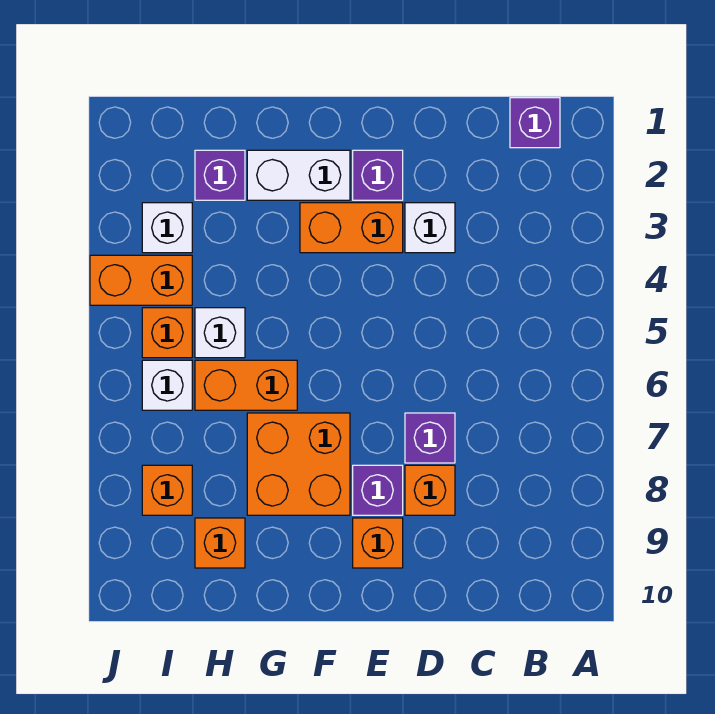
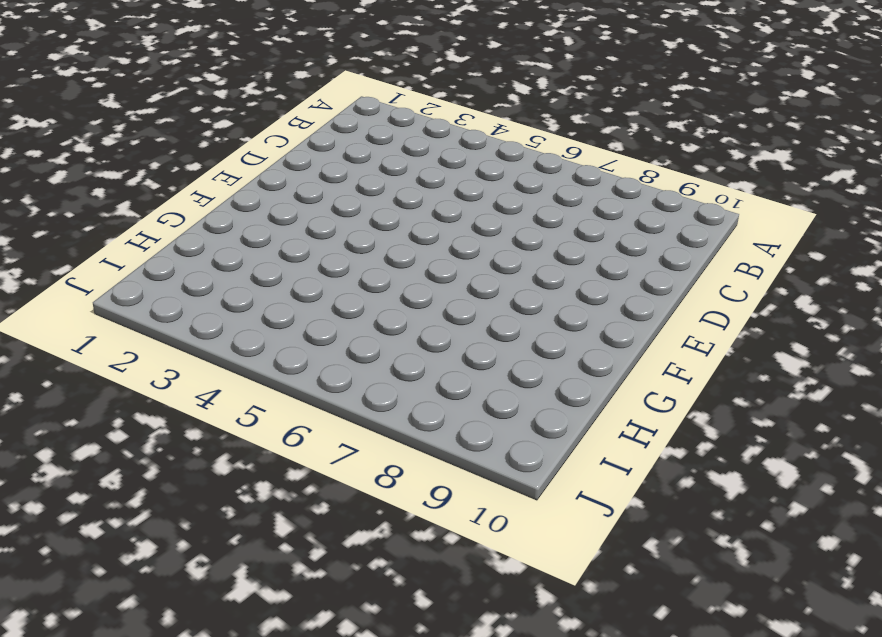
none -> purple brick B1 level 1
none -> white brick D3 level 1
none -> purple brick D7 level 1

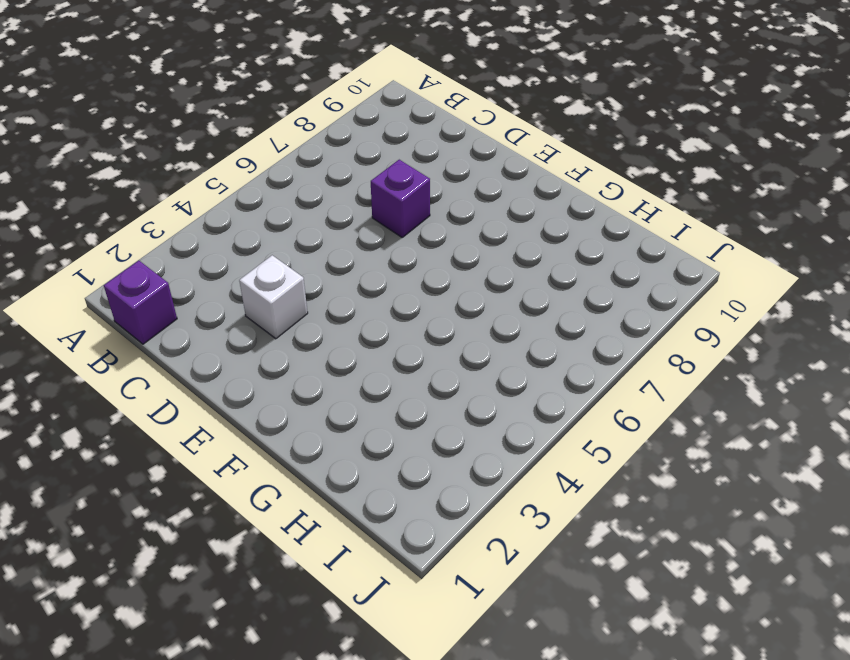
none -> orange brick D8 level 1
none -> purple brick E2 level 1
none -> orange brick E3:F3 level 1

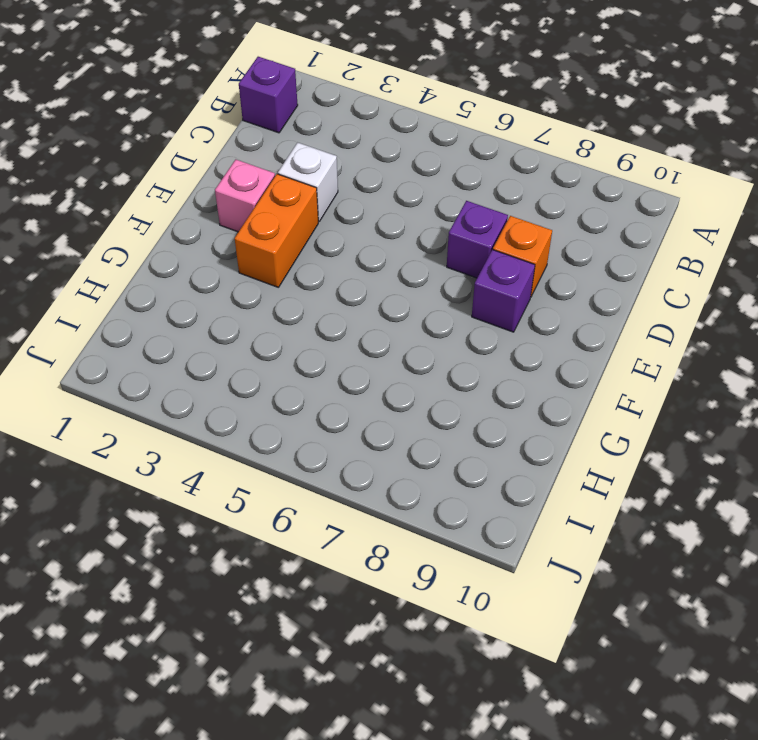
pink brick E2 level 1 -> purple brick E2 level 1
none -> orange brick E9 level 1
none -> white brick F2:G2 level 1
none -> orange brick F7:G8 level 1

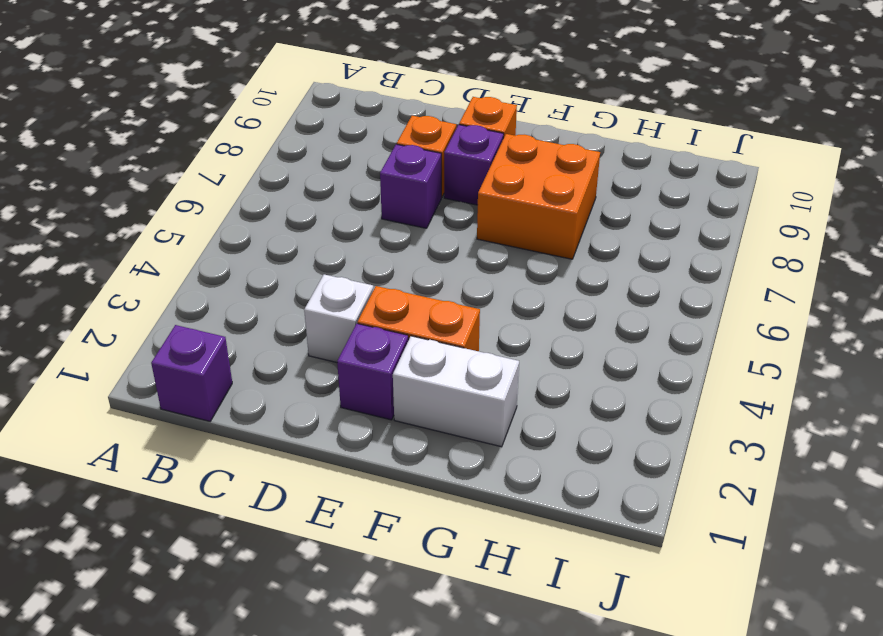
none -> orange brick G6:H6 level 1
none -> purple brick H2 level 1
none -> white brick H5 level 1

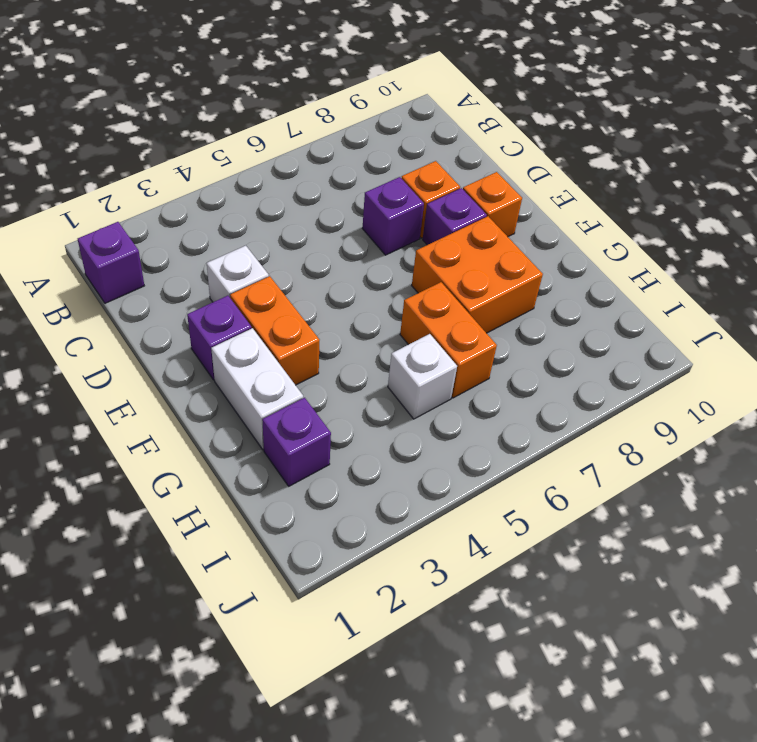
none -> orange brick H9 level 1
none -> white brick I3 level 1
none -> orange brick I4:J4 level 1

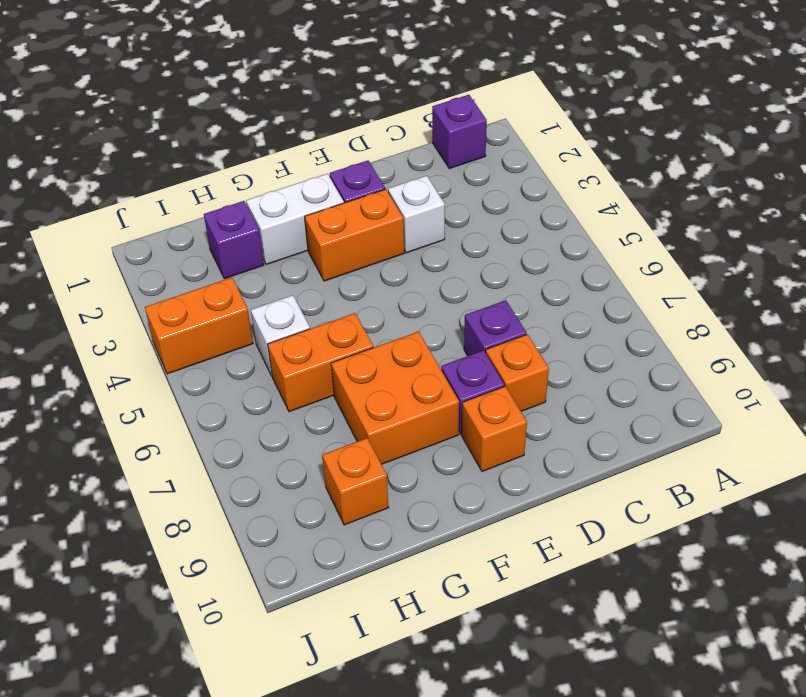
none -> white brick I3 level 1
none -> orange brick I5 level 1
none -> white brick I6 level 1

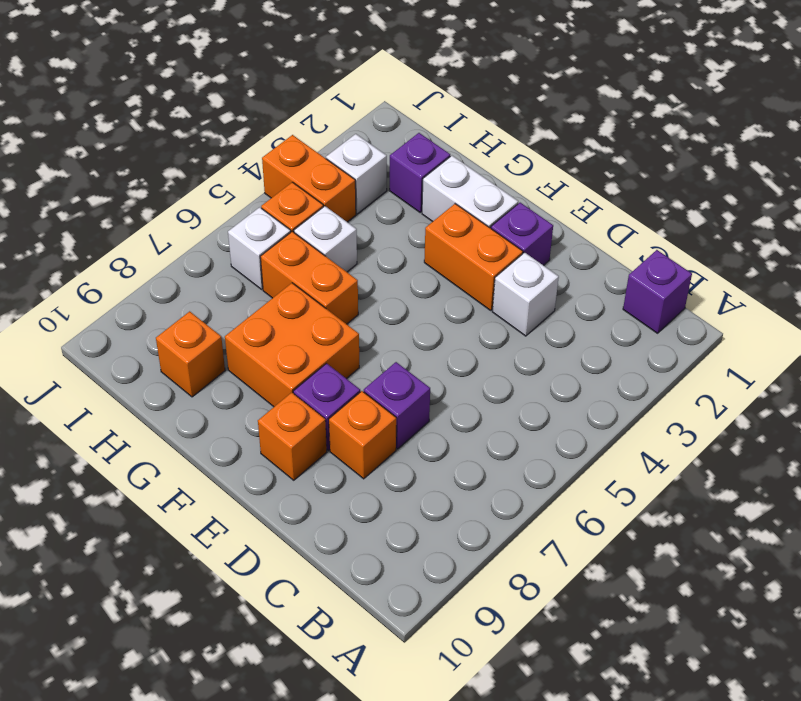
none -> orange brick I8 level 1

